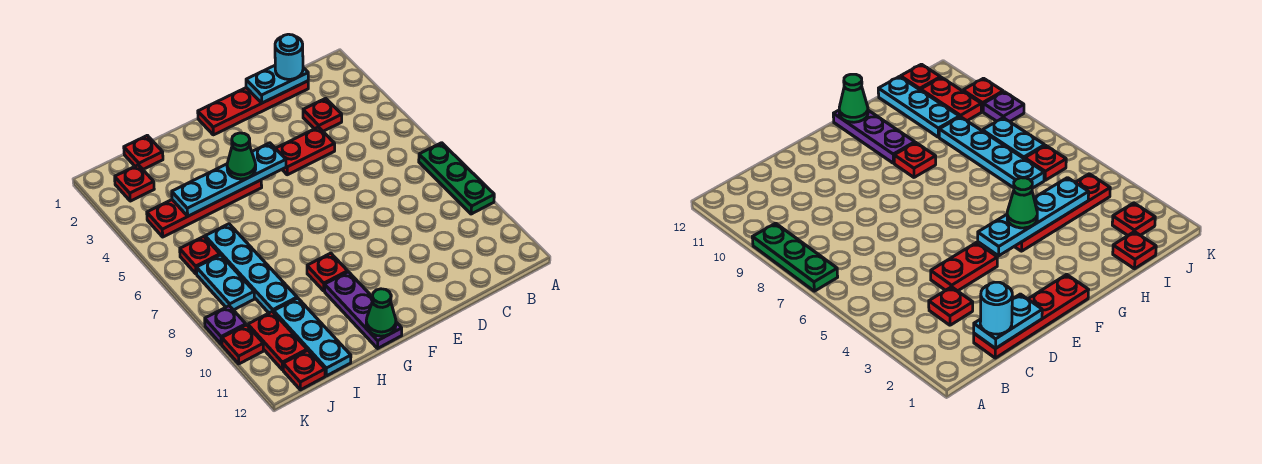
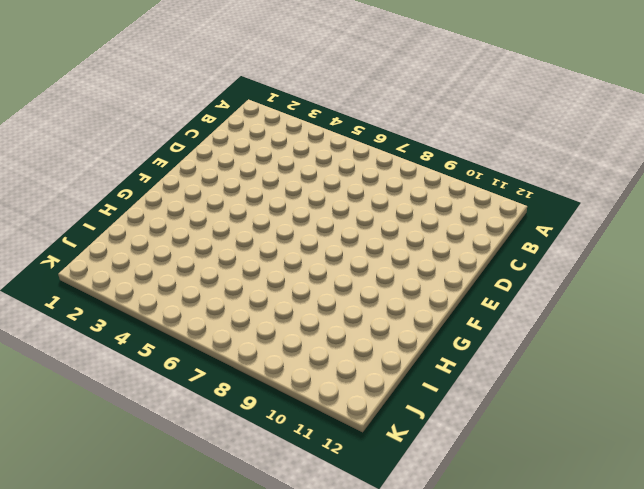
none -> green plate A7:A9 level 1
none -> red plate C1:F1 level 1
none -> red plate C3 level 1

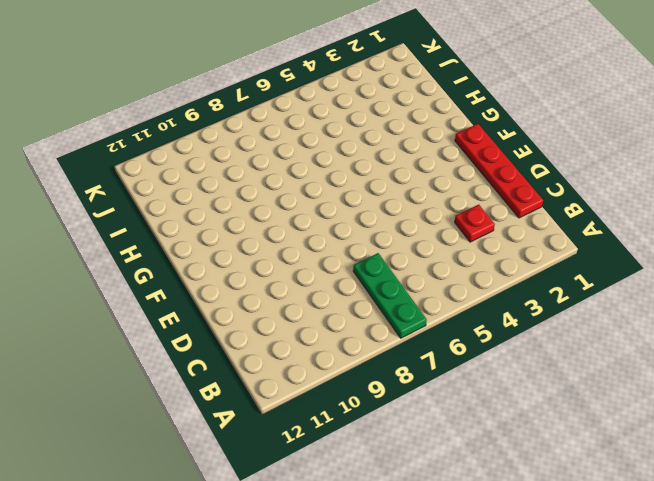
green plate A7:C7 level 1 -> green plate A7:A9 level 1
none -> red plate D4:E4 level 1
none -> red plate G4:J4 level 1
none -> red plate G9 level 1

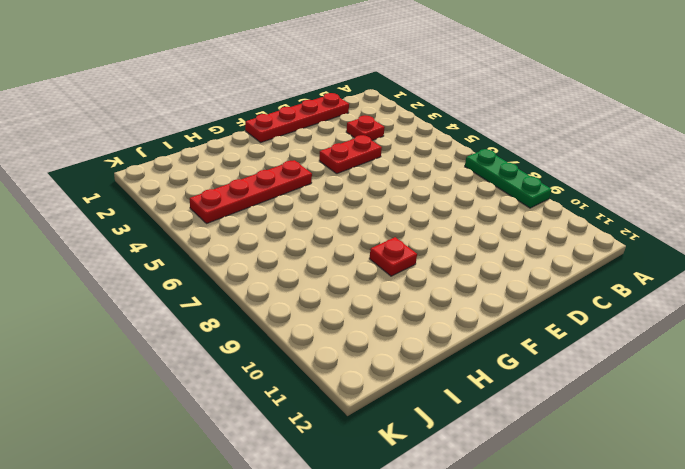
none -> purple plate G10:G12 level 1
none -> red plate I1 level 1
none -> cyan plate I6:I9 level 1

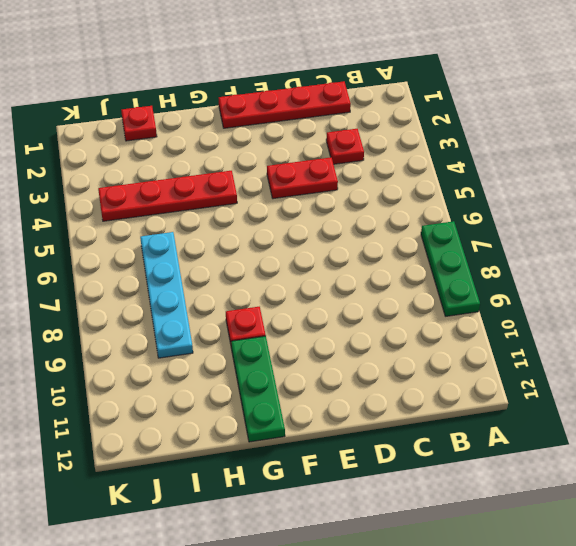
green plate G10:G12 level 1 -> purple plate G10:G12 level 1
none -> cyan plate I10:I12 level 1
none -> red plate J2 level 1
none -> red plate J6 level 1

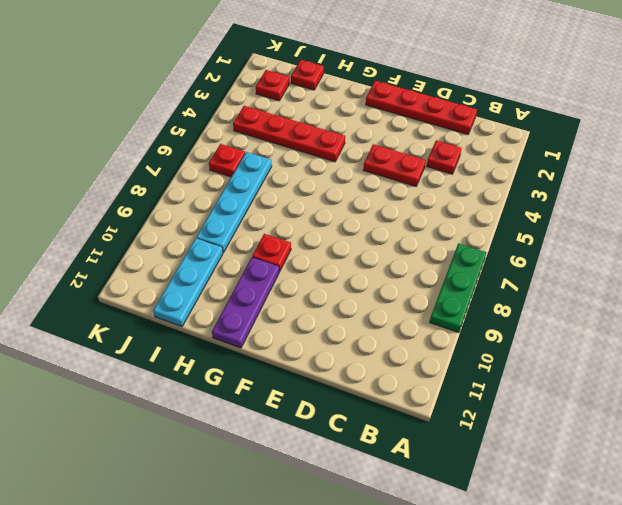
none -> cyan plate J7:J8 level 1
none -> red plate J10:J11 level 1
none -> red plate J12 level 1

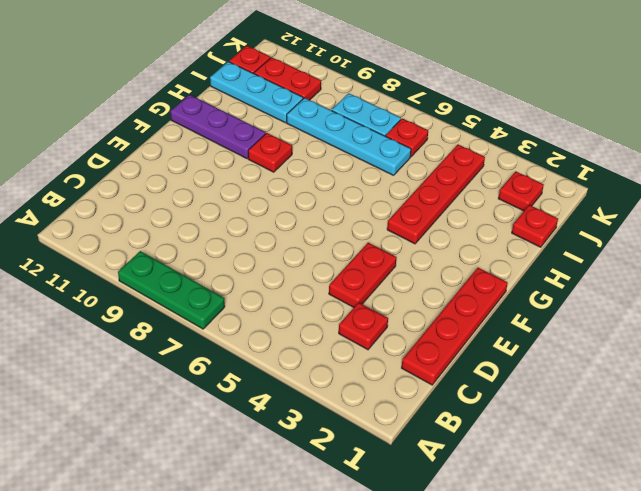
none -> purple plate K9 level 1
none -> red plate K10 level 1
none -> cyan plate C1:D1 level 2

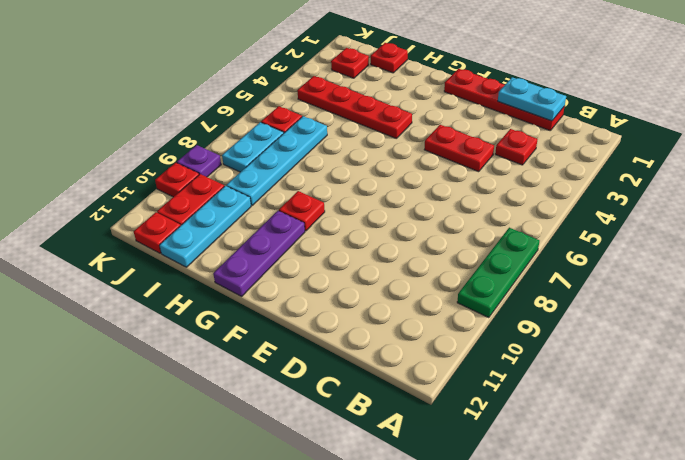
none -> cyan plate F4:I4 level 2
none -> green cone G12 level 2
none -> cyan round brick C1 level 3

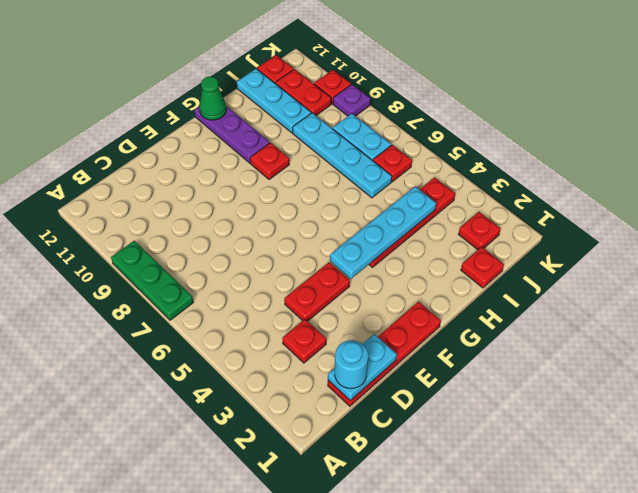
none -> green cone G4 level 3

